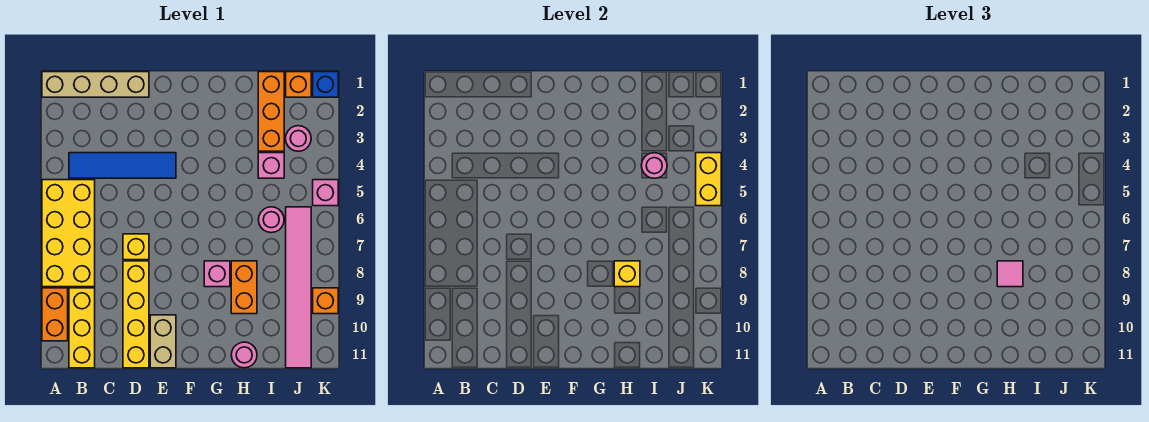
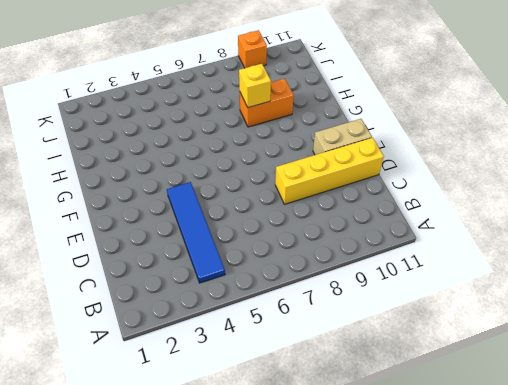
none -> tan brick A1:D1 level 1
none -> yellow brick A5:B8 level 1
none -> orange brick A9:A10 level 1

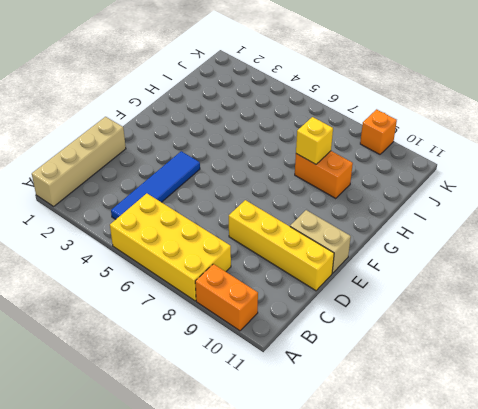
none -> yellow brick B9:B11 level 1
none -> yellow brick D7 level 1
none -> pink brick G8 level 1

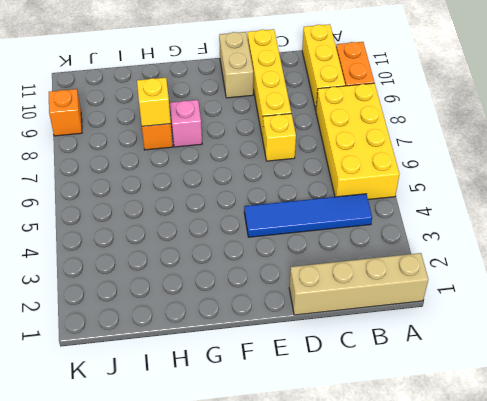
none -> pink round brick H11 level 1
none -> orange brick I1:I3 level 1
none -> pink brick I4 level 1

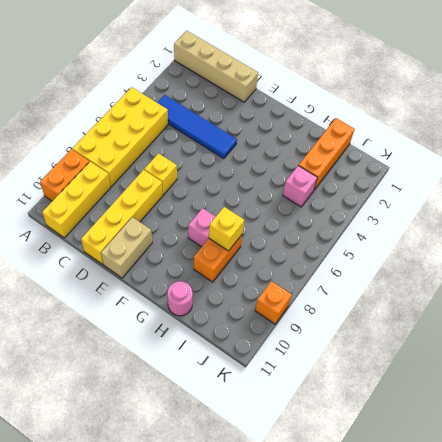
none -> pink round brick I6 level 1
none -> orange brick J1 level 1
none -> pink round brick J3 level 1

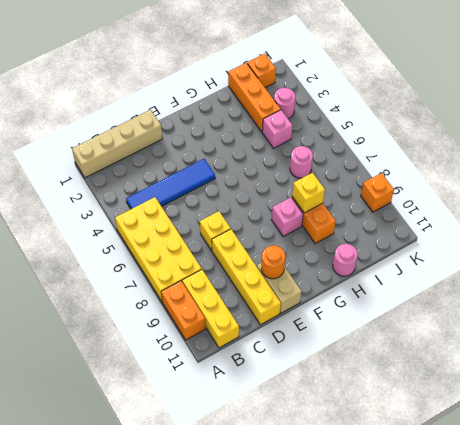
orange round brick E10 level 2 -> none
none -> pink tile J6:J11 level 1
none -> blue brick K1 level 1
none -> pink brick K5 level 1

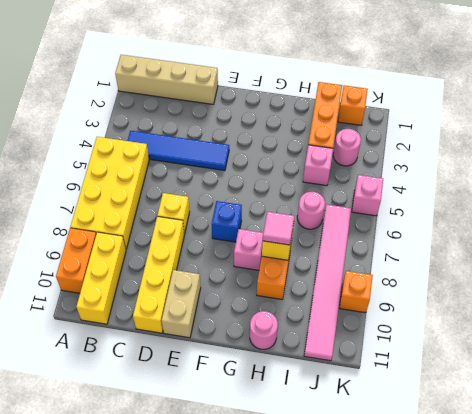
blue brick F7 level 1 -> blue brick K1 level 1
none -> pink round brick I4 level 2
none -> yellow brick K4:K5 level 2

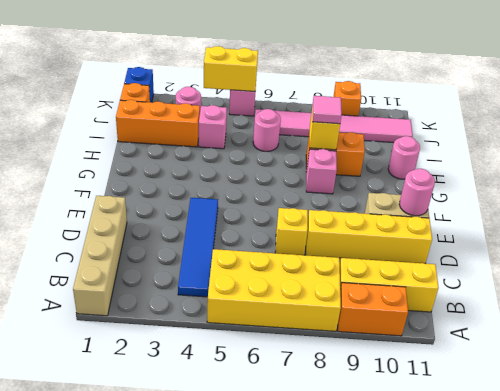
pink round brick E11 level 2 -> pink round brick I4 level 2

